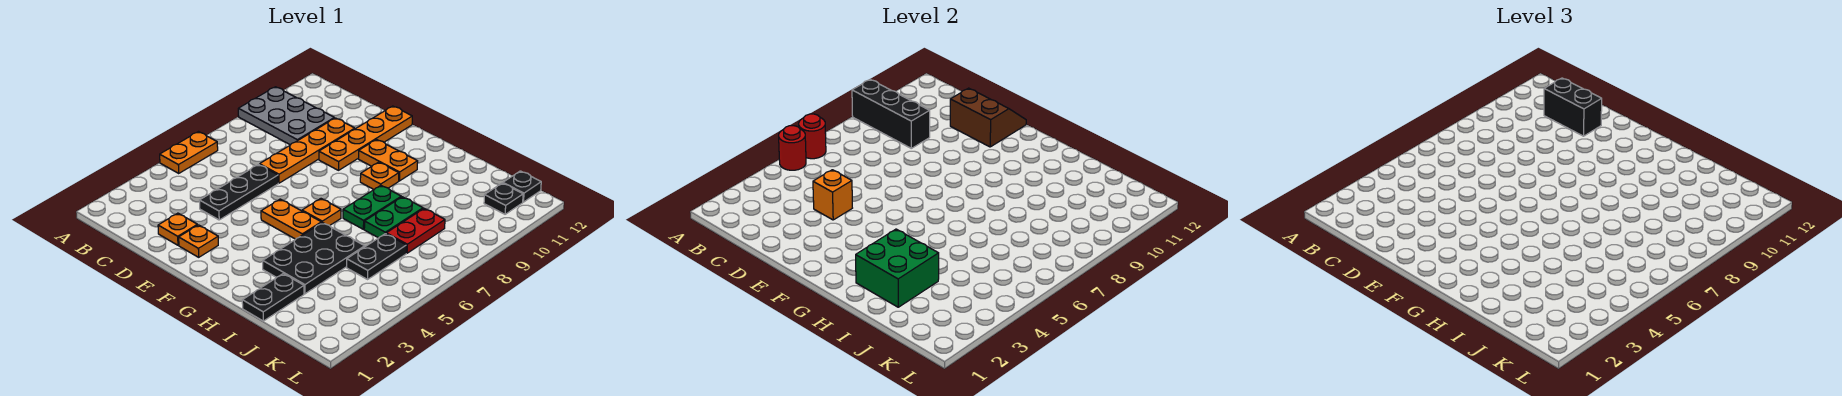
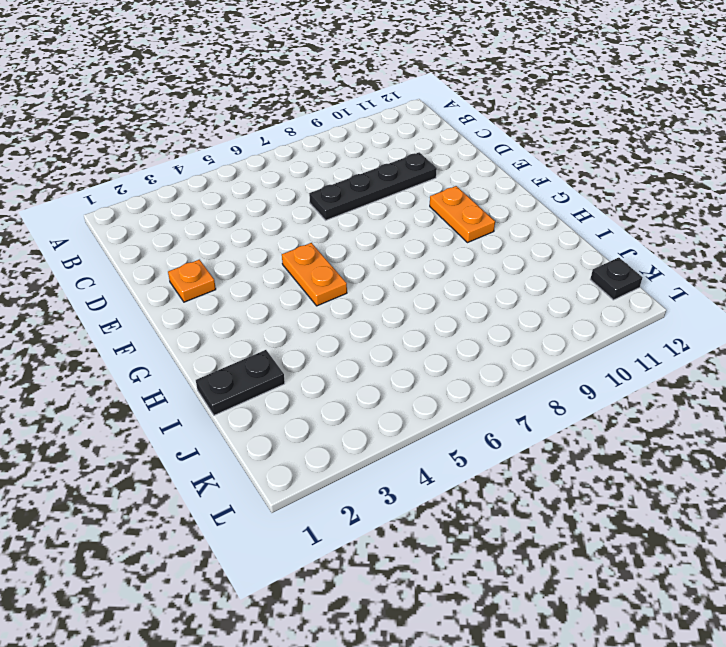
black plate D7:D10 level 1 -> orange plate D7:D10 level 1
none -> orange plate A5:A6 level 1
none -> grey plate A9:C10 level 1
none -> orange plate D2 level 1

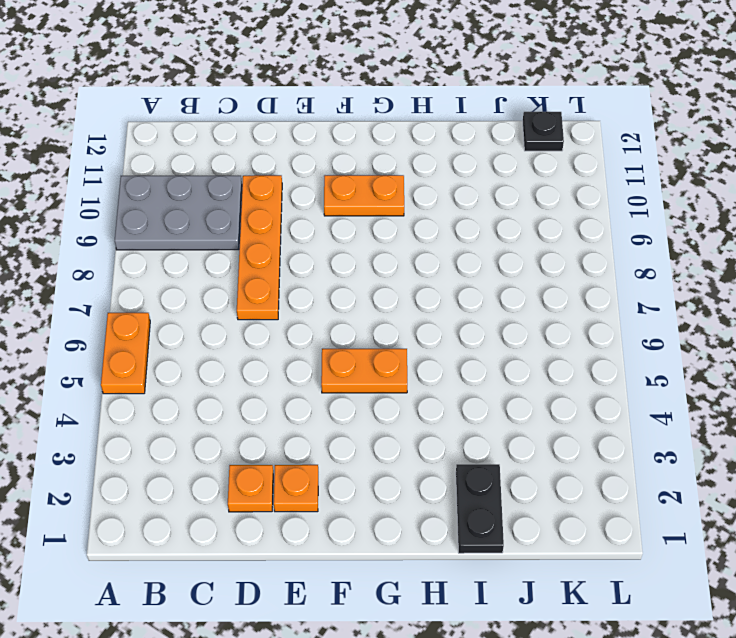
none -> black plate D4:D6 level 1
none -> orange plate E9:E12 level 1
none -> orange plate G6 level 1

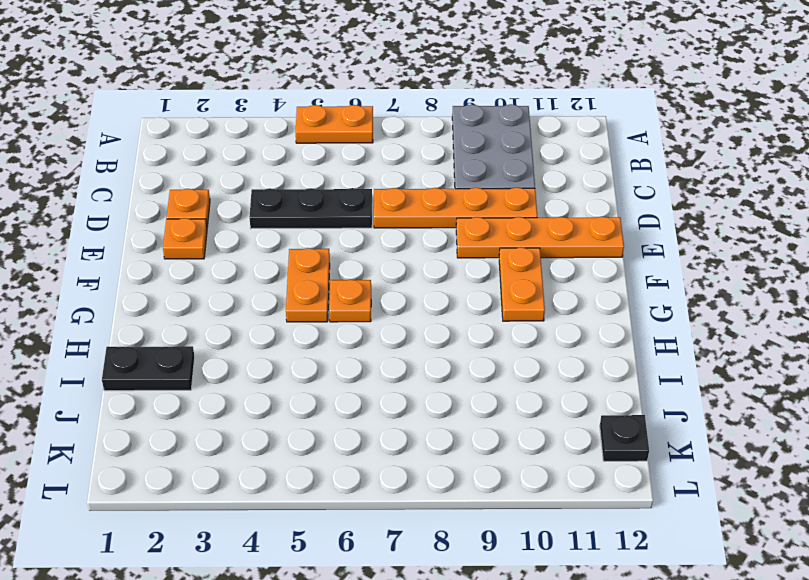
none -> orange plate G9 level 1
none -> black plate H3:I5 level 1
none -> green plate H7:H8 level 1

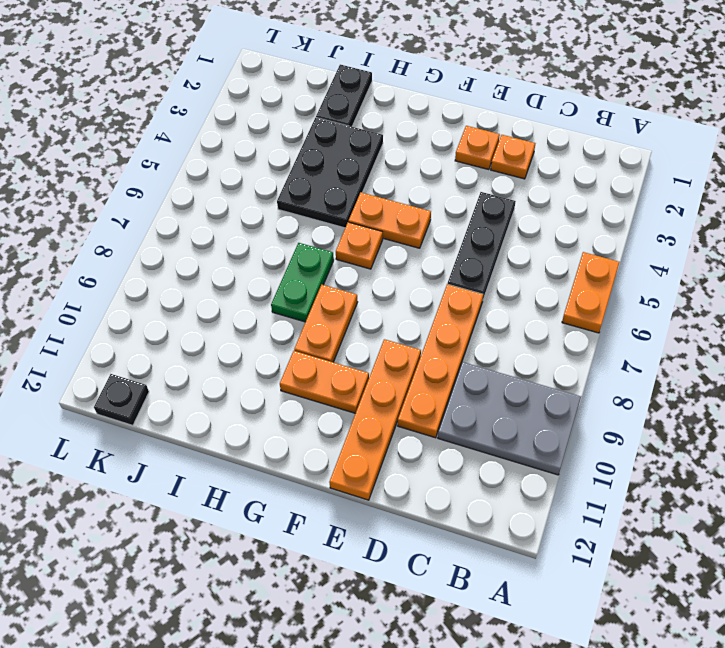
orange plate G8:G9 level 1 -> orange plate G9 level 1
none -> green plate I7:I8 level 1
none -> black plate J5:J6 level 1
none -> red plate J7:J8 level 1

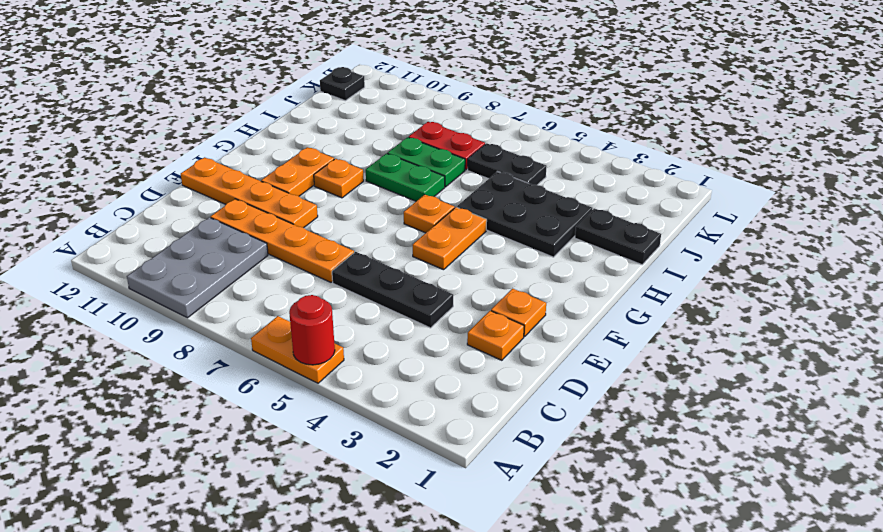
none -> black plate K11 level 1
none -> red round brick A6 level 2
none -> black brick A9:C9 level 2

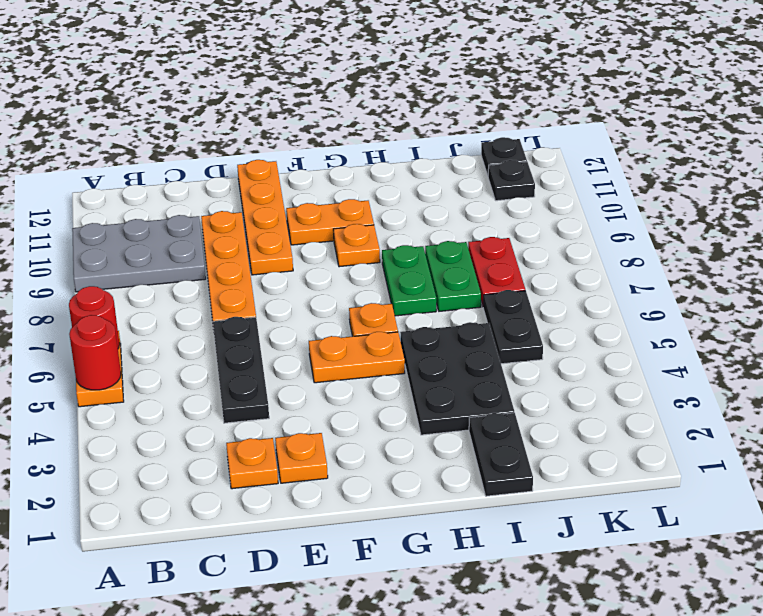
none -> black brick A9:C9 level 2
none -> orange brick D4 level 2
none -> brown slope D11:E12 level 2 top 11

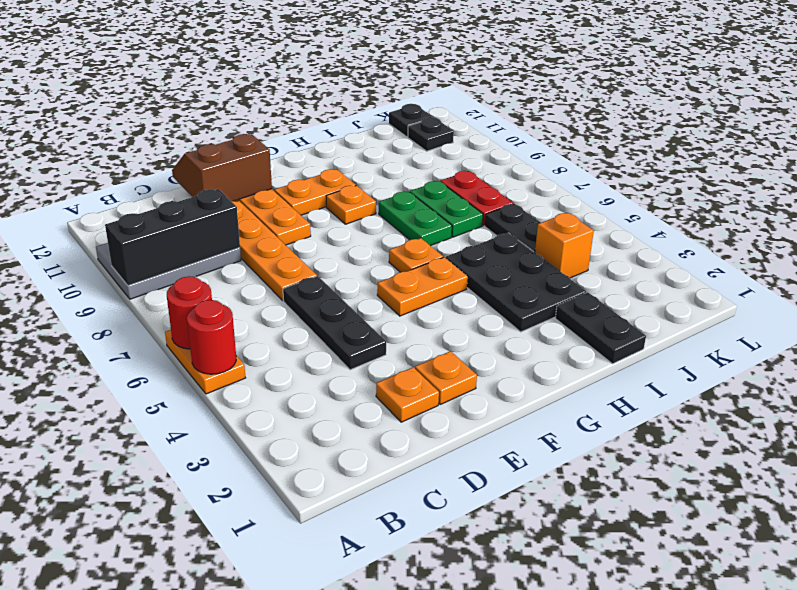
orange brick J4 level 1 -> orange brick D4 level 2
none -> green brick H2:I3 level 2
none -> black brick C11:D11 level 3

